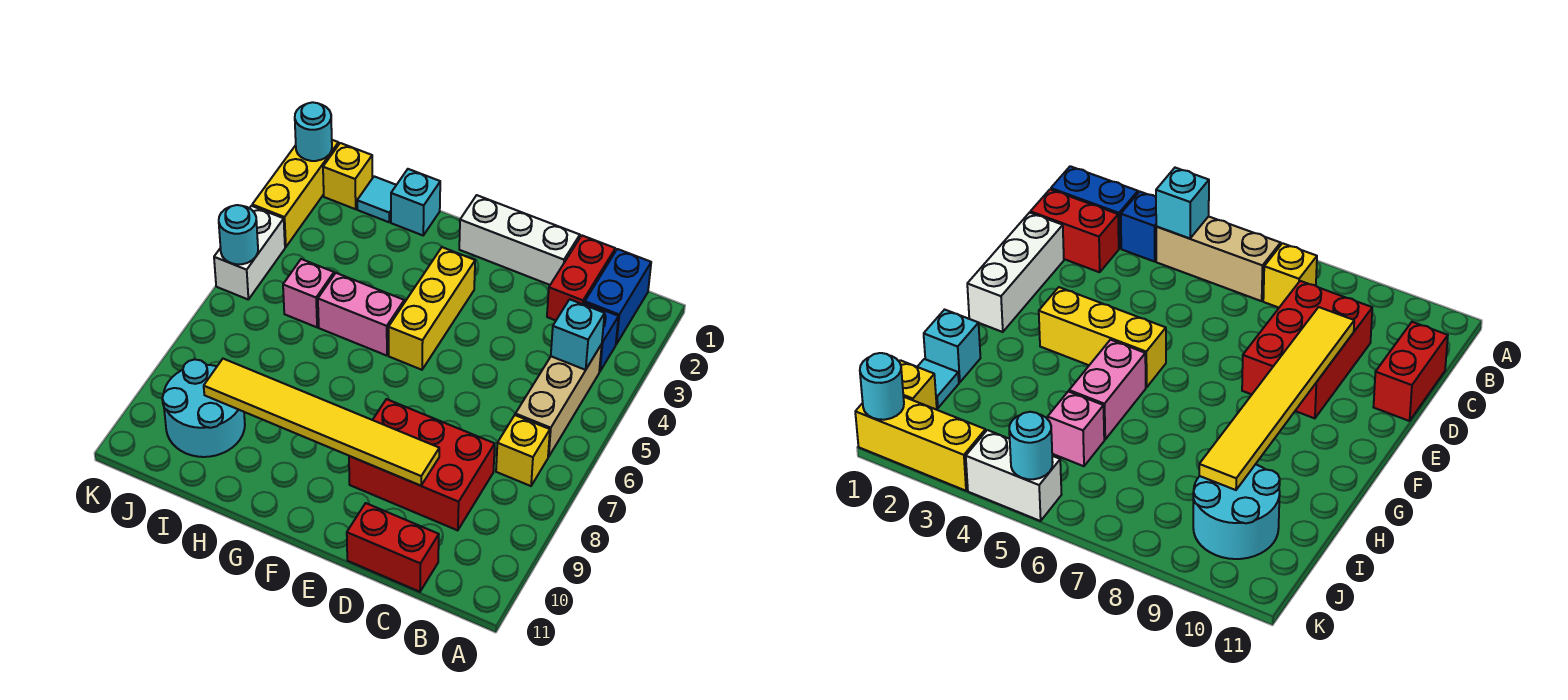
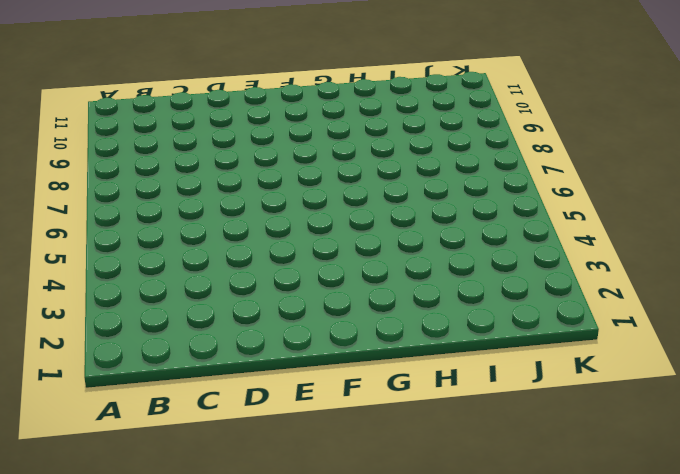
none -> blue brick B1:B2 level 1
none -> blue brick B3 level 1
none -> tan brick B4:B6 level 1

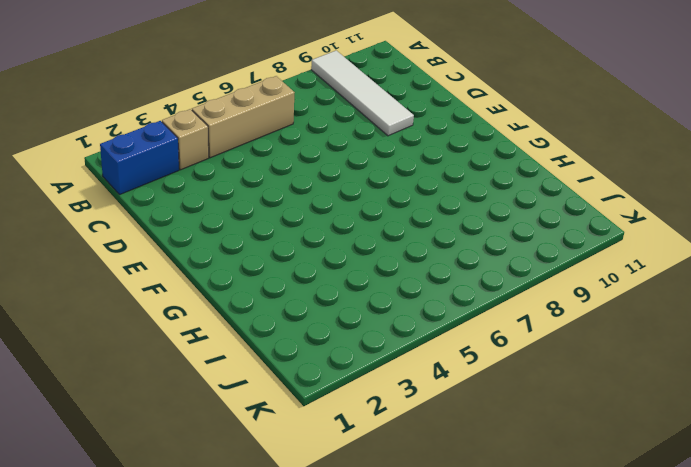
white tile A9:D9 level 1 -> red brick C8:E9 level 1
tan brick B3 level 1 -> blue brick B3 level 1
none -> yellow brick B7 level 1
none -> red brick C1:C2 level 1
none -> red brick C11:D11 level 1

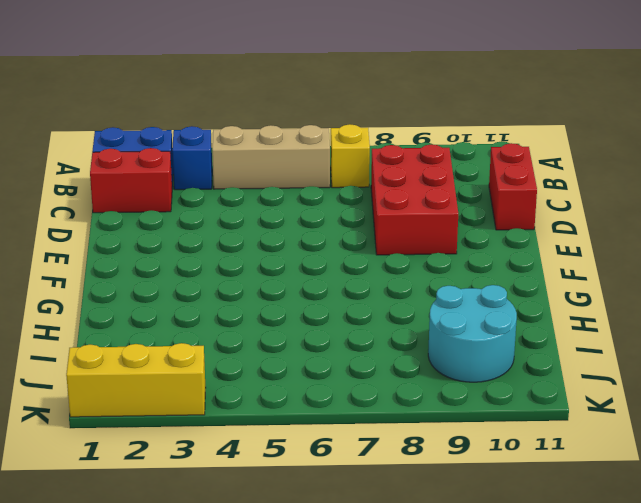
none -> white brick D1:F1 level 1
none -> yellow brick F3:F5 level 1
none -> pink brick G5:H5 level 1

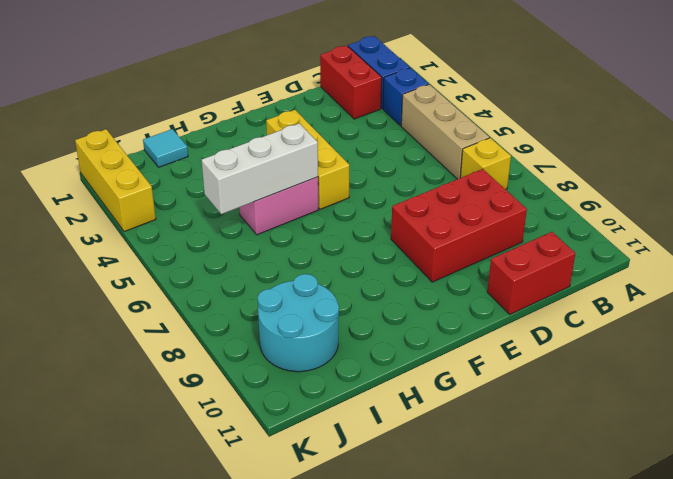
white brick G5:I5 level 2 -> white brick D1:F1 level 1
none -> cyan brick H1 level 1
none -> pink brick I5 level 1
none -> yellow brick J1 level 1

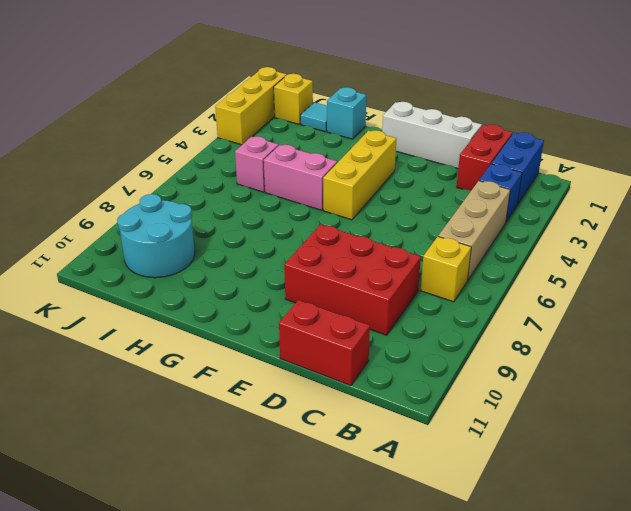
none -> white brick K4:K5 level 1
none -> cyan brick B4 level 2
none -> yellow tile D9:I9 level 2

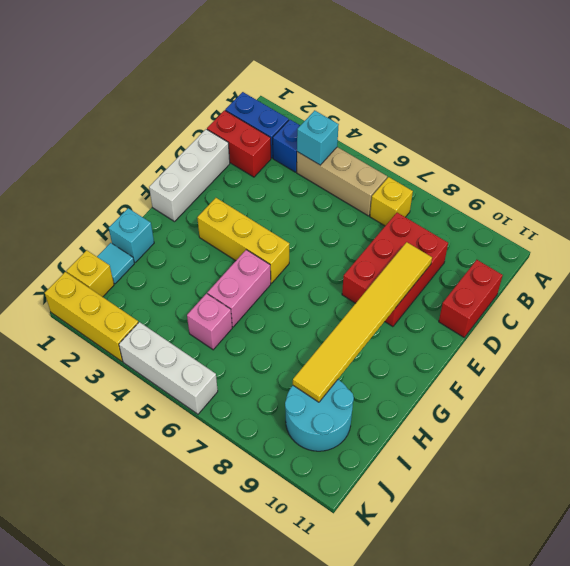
white brick K4:K6 level 1 -> white brick K4:K5 level 1
none -> cyan round brick K1 level 2
none -> cyan round brick K5 level 2

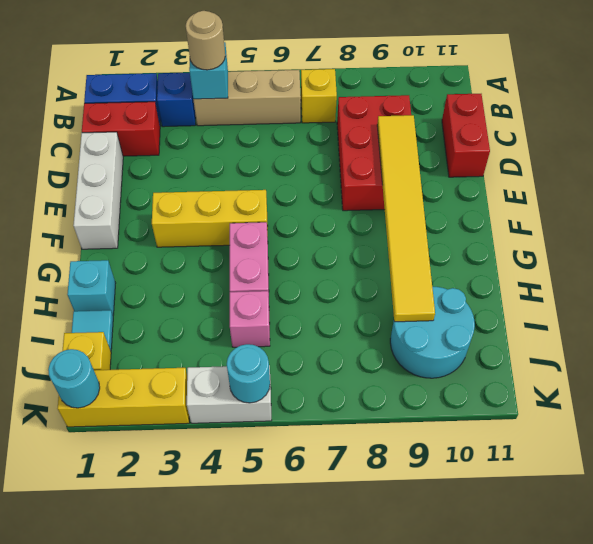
tan round brick B4 level 3 -> none

